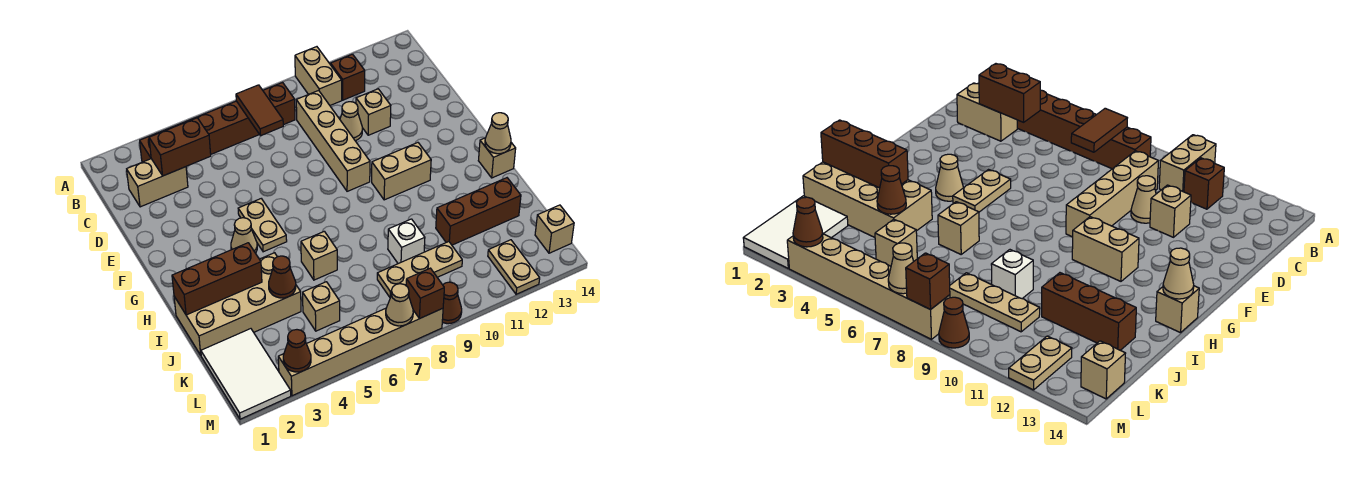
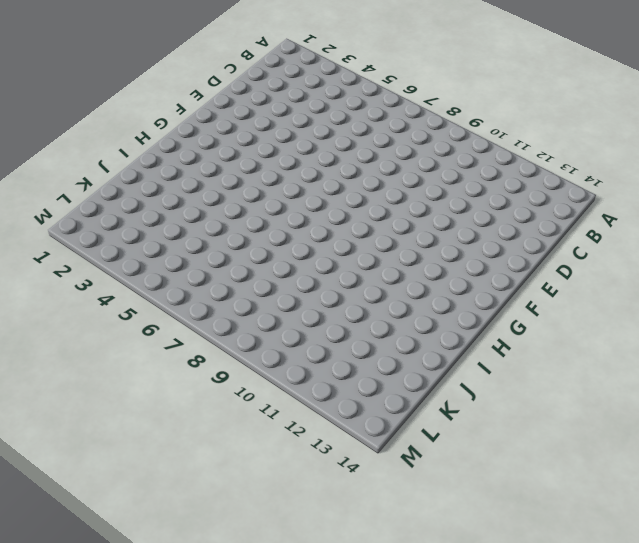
none -> tan brick A10:B10 level 1
none -> brown brick B3:B8 level 1
none -> brown brick B11 level 1
none -> tan brick C2:C3 level 1

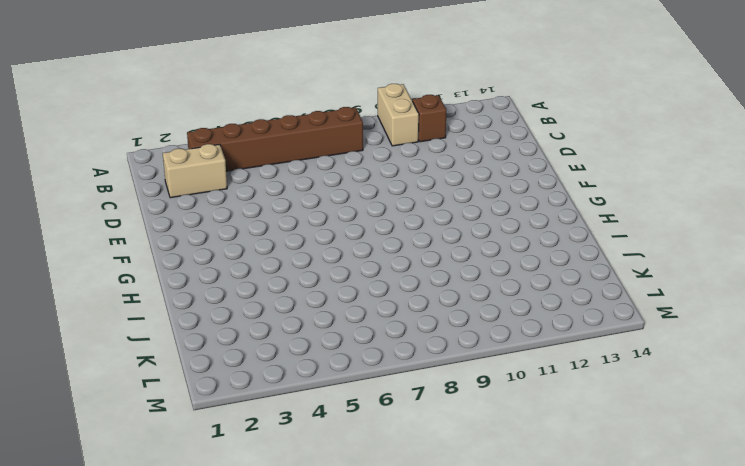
none -> tan brick C9:F9 level 1
none -> tan cone D10 level 1
none -> tan brick D11 level 1
none -> tan plate F5:G5 level 1

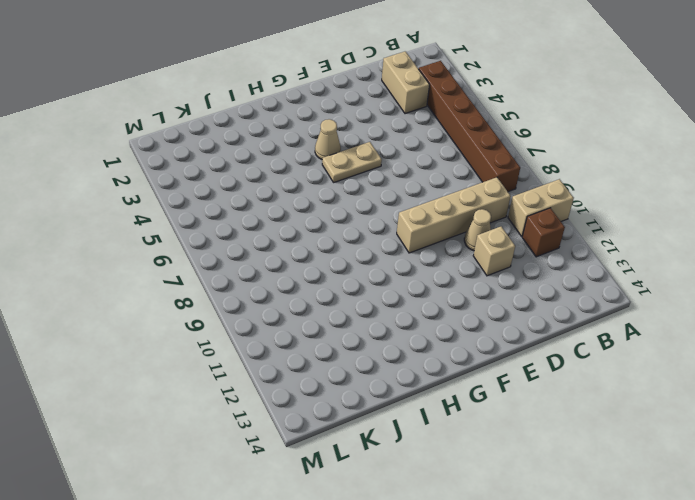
none -> tan brick G10:G11 level 1
none -> tan brick H14 level 1
none -> tan brick I1:J4 level 1
none -> tan brick I6 level 1

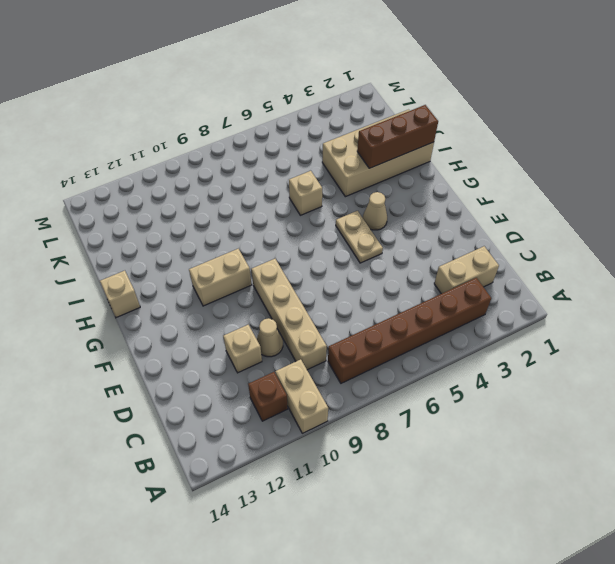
none -> white brick J9 level 1
none -> brown brick J11:J13 level 1
none -> white tile K1:M2 level 1
none -> tan brick K5 level 1

